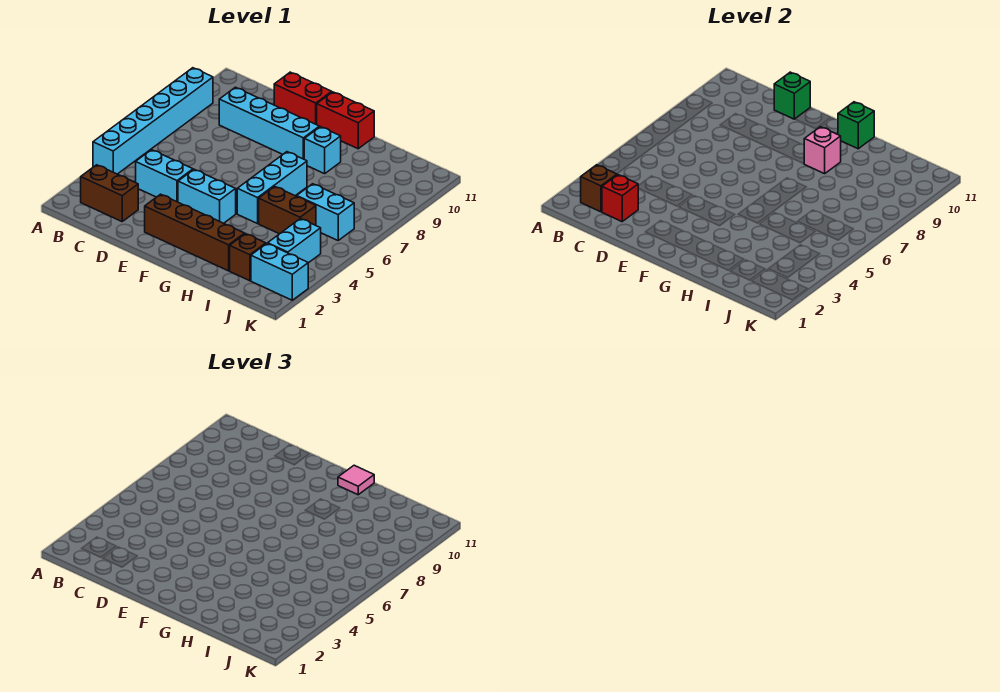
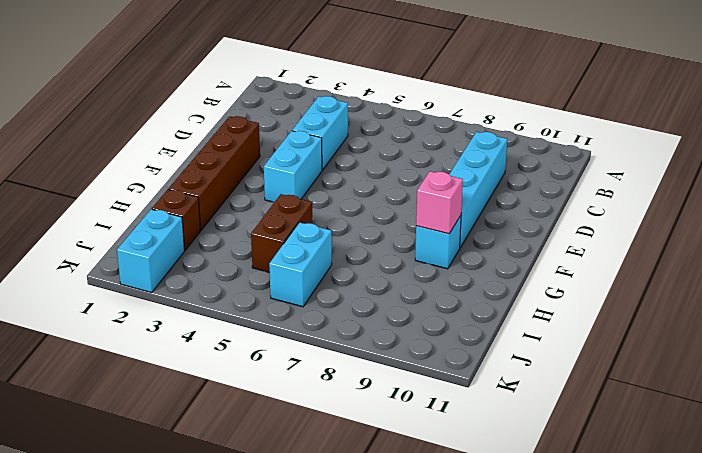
none -> cyan brick A4:A9 level 1
none -> brown brick B2:C2 level 1
none -> red brick D11:E11 level 1

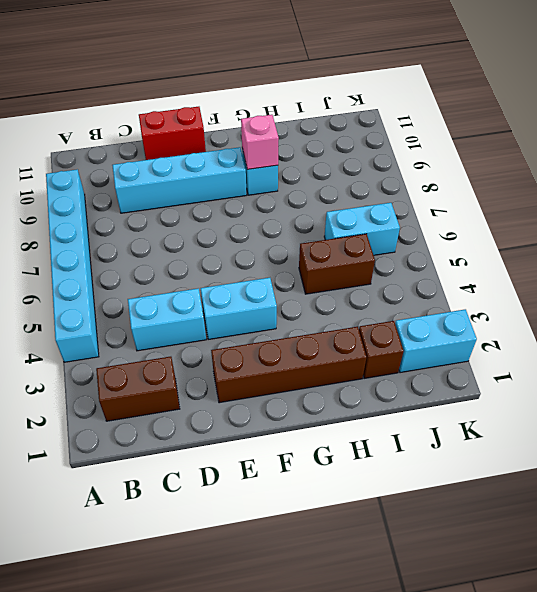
none -> red brick F11:G11 level 1
none -> cyan brick G5:G7 level 1
none -> cyan brick J3:J4 level 1

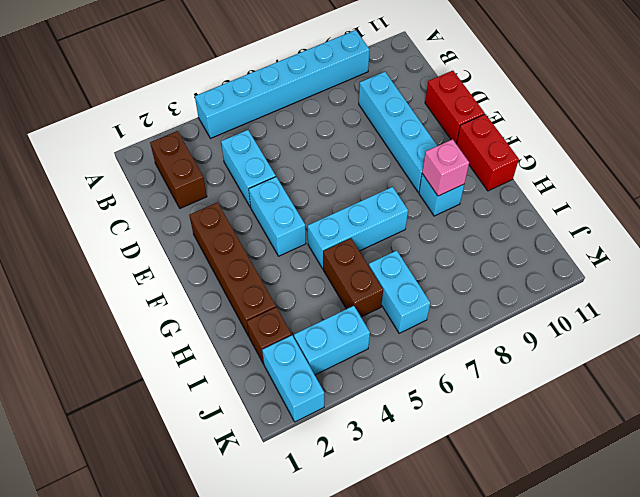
none -> brown brick B2 level 2
none -> red brick C2 level 2
none -> green brick D11 level 2

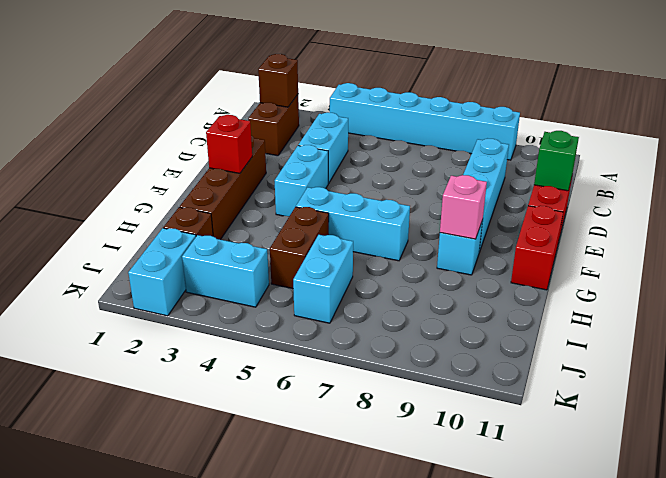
red brick F2 level 2 -> red brick C2 level 2
none -> green brick G11 level 2
none -> pink tile G11 level 3

